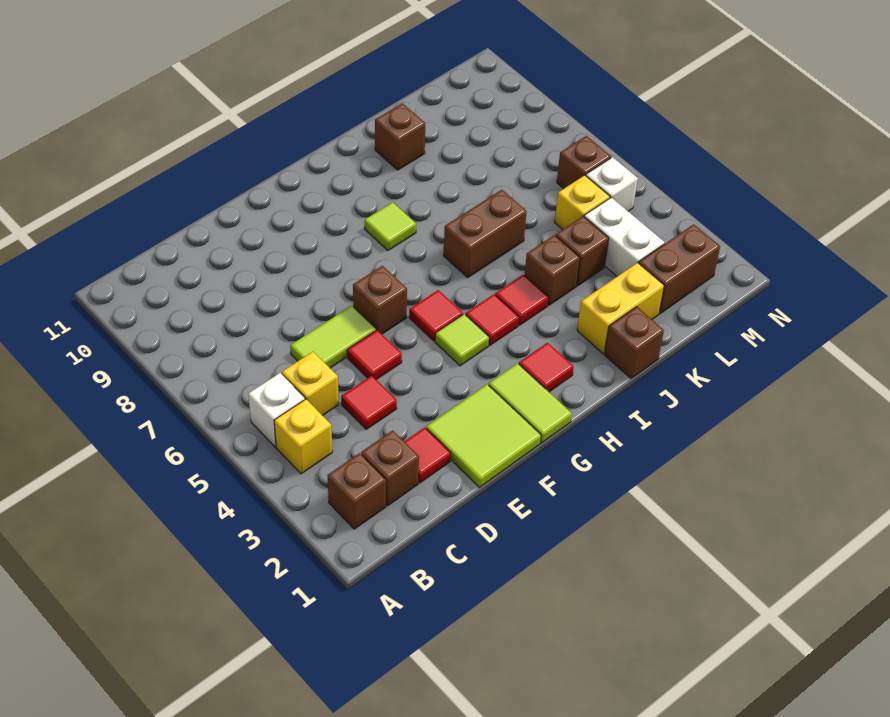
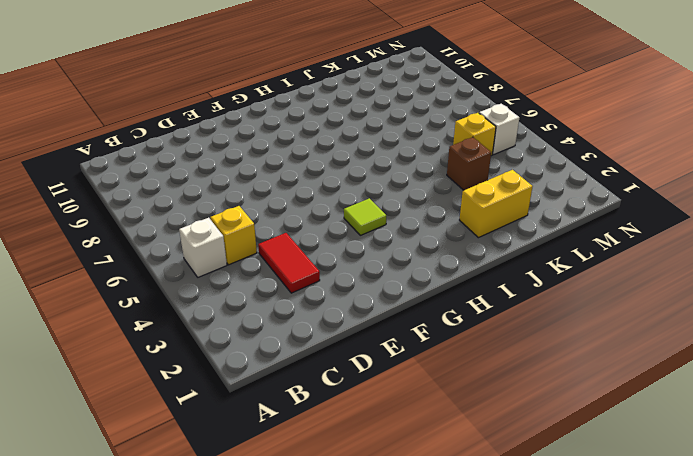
red tile D3:D4 level 1 -> red tile D4 level 1
none -> brown brick B2 level 1
none -> yellow brick B4 level 1
none -> brown brick C2 level 1

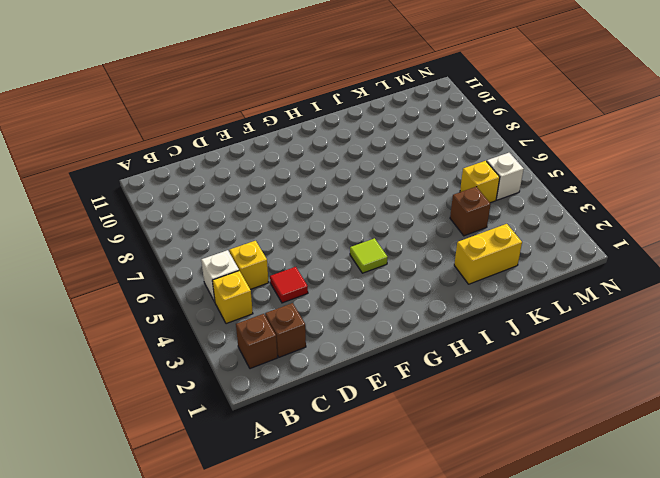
none -> red tile D2 level 1
none -> lime tile D6:E6 level 1
none -> lime tile E1:F2 level 1

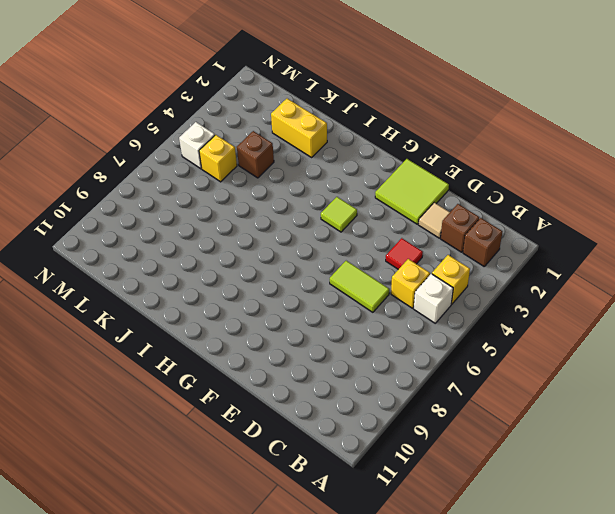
tan tile D2 level 1 -> red tile D2 level 1
none -> red tile E5 level 1
none -> brown brick F6 level 1
none -> lime tile G1:G2 level 1

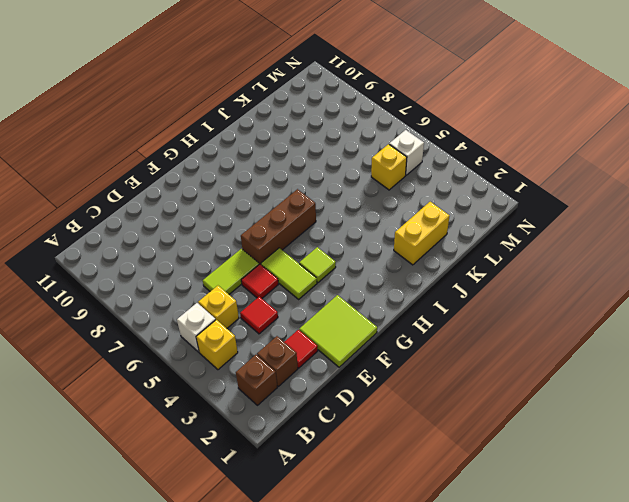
lime tile F4:F5 level 1 -> lime tile G1:G2 level 1
brown brick F6:H6 level 1 -> brown brick F6 level 1
none -> red tile G5 level 1
none -> red tile H2 level 1
none -> red tile H4 level 1

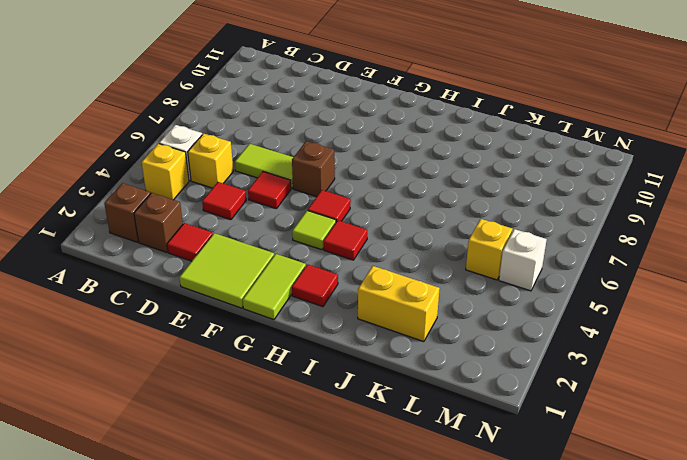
none -> lime tile H8 level 1
none -> red tile I4 level 1
none -> brown brick I6:J6 level 1

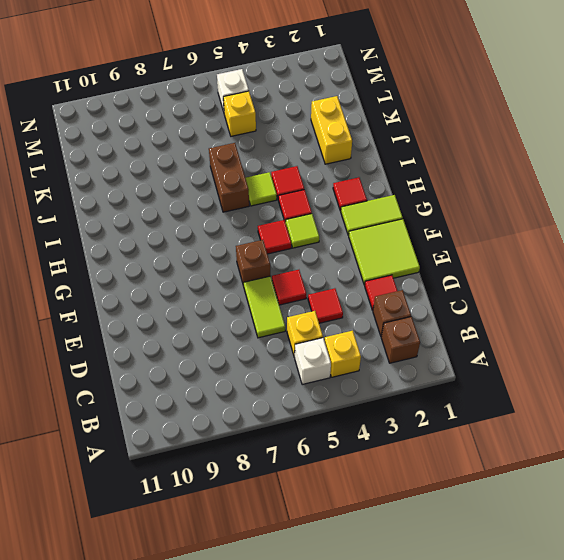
lime tile I5 level 1 -> lime tile H8 level 1
none -> brown brick J1 level 1
none -> brown brick J4 level 1
none -> brown brick J10 level 1

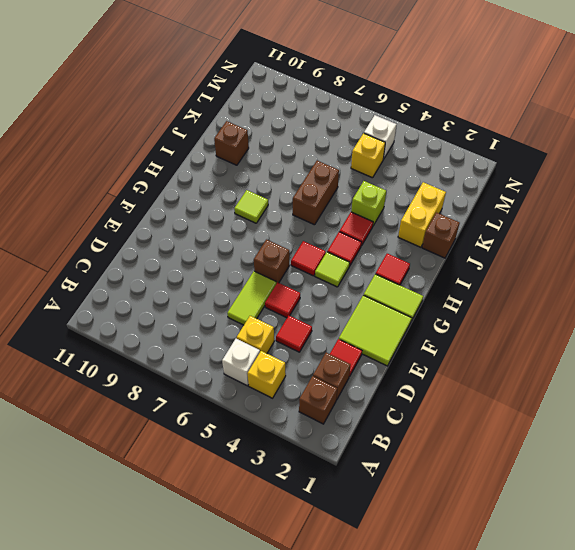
lime brick J4 level 1 -> brown brick J4 level 1
none -> brown brick K4 level 1
none -> brown brick L2:M2 level 1
none -> white brick L3:L4 level 1

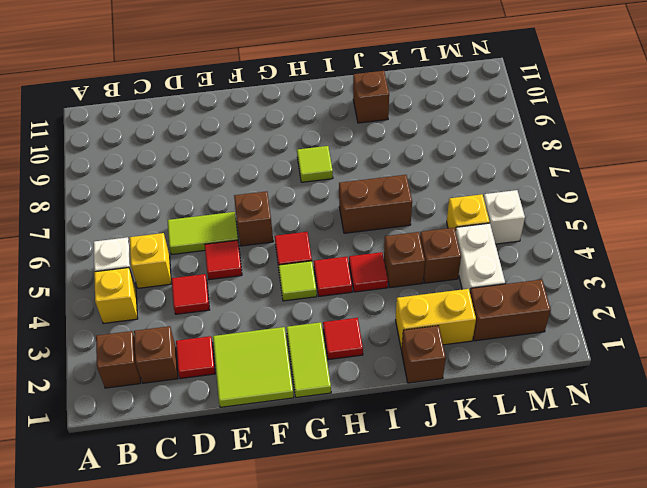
none -> brown brick M6 level 1

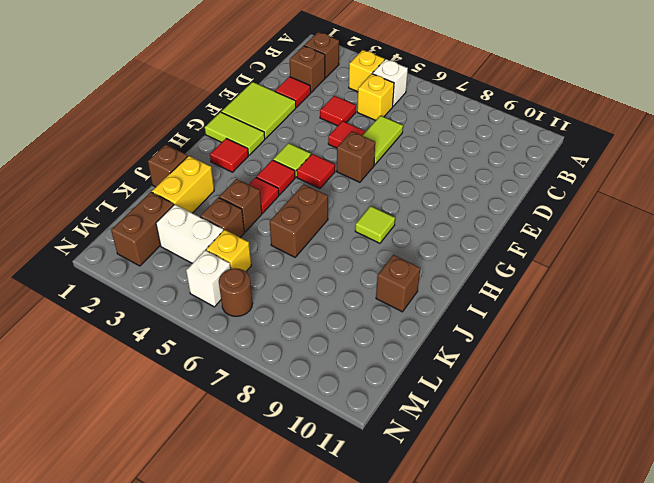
brown round brick M6 level 1 -> brown brick M6 level 1

